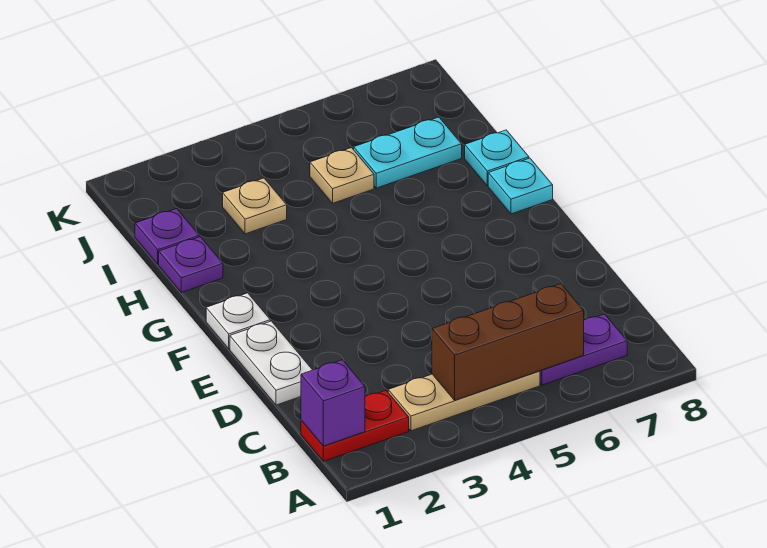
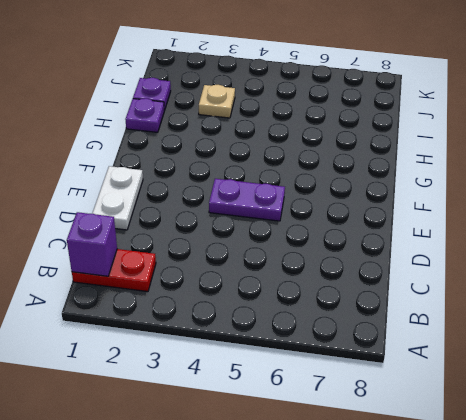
purple plate E4:E5 level 1 -> purple plate B6:B7 level 1
none -> tan plate B3:B5 level 1
none -> white plate F1 level 1
none -> cyan plate G8 level 1

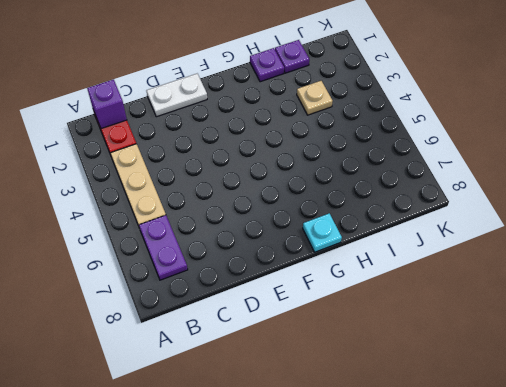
none -> white plate F1 level 1
none -> cyan plate H8 level 1
none -> tan plate I5 level 1

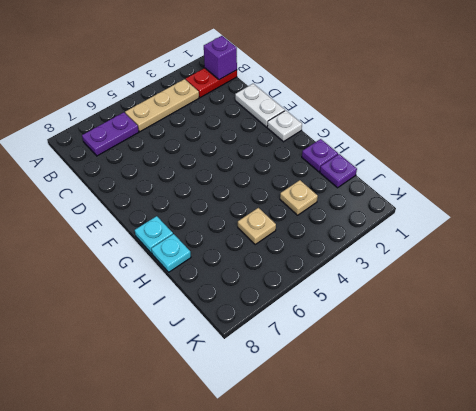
none -> cyan plate I6:I7 level 1
none -> brown brick B4:B6 level 2

